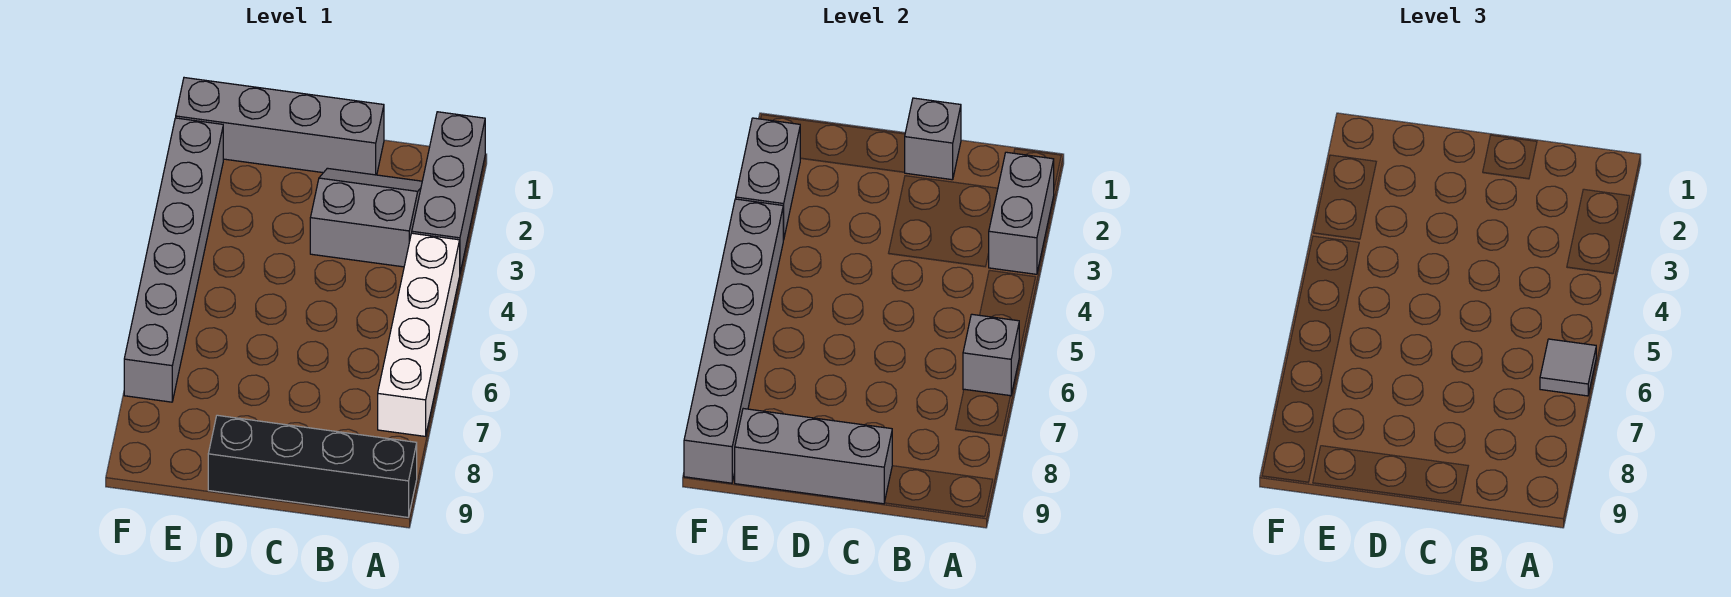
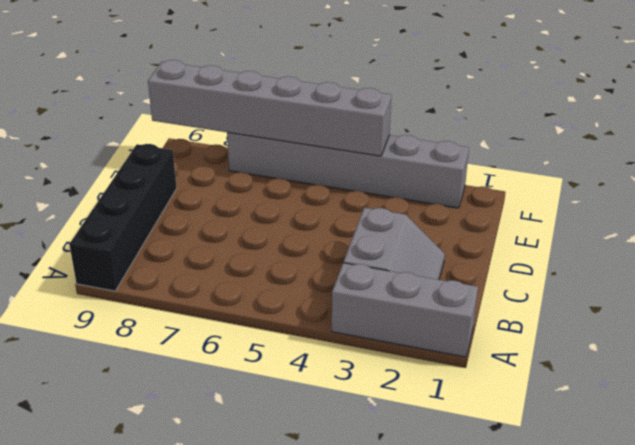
none -> white brick A4:A7 level 1
none -> grey brick C1:F1 level 1
none -> grey brick A2:A3 level 2

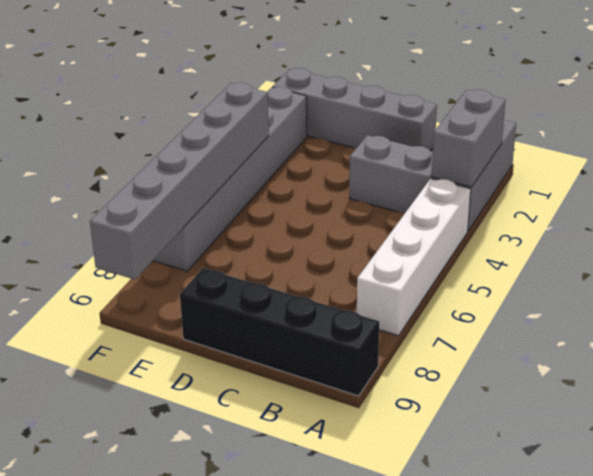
none -> grey brick A6 level 2
none -> grey brick C1 level 2
none -> grey brick C9:E9 level 2

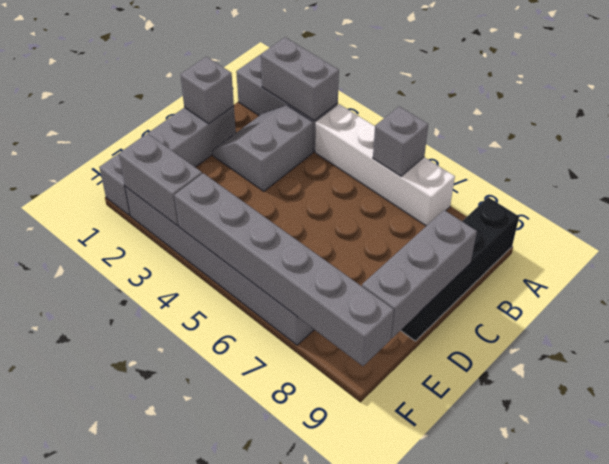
none -> grey tile A6 level 3

